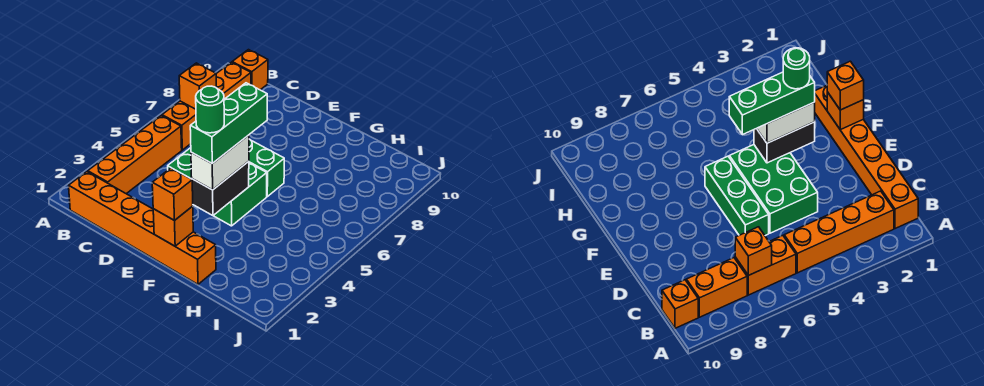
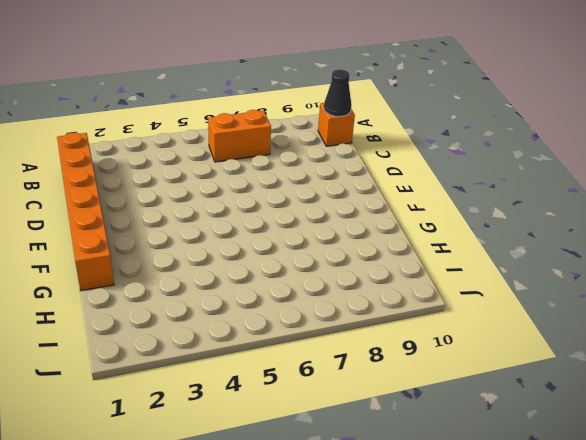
black cone B10 level 2 -> none
none -> orange brick B2:B5 level 1
none -> orange brick B8:B9 level 1
none -> green brick D4:F5 level 1

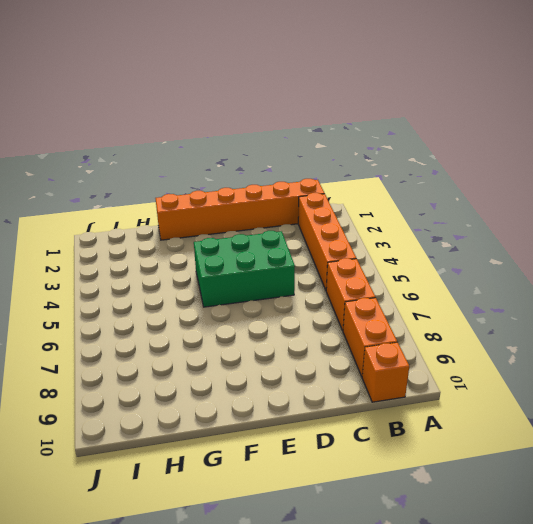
none -> green brick D6:F6 level 1
none -> orange brick B7 level 2
none -> orange brick F1 level 2

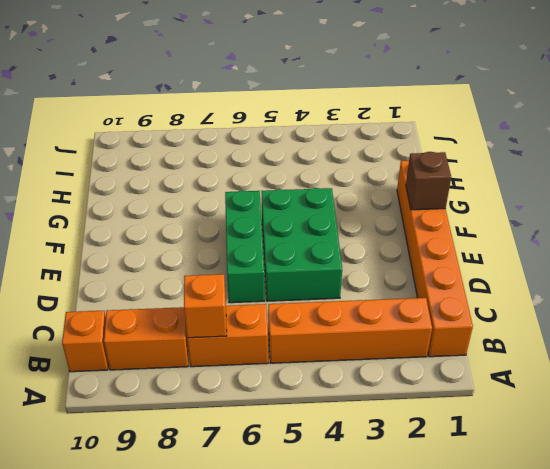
brown brick F1 level 2 -> orange brick F1 level 2
none -> black brick F3:F4 level 2
none -> orange brick F1 level 3
none -> white brick F3:F4 level 3

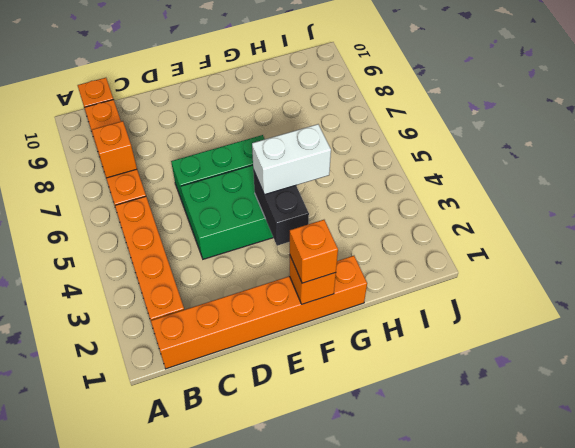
white brick F4:G4 level 3 -> white brick F3:F4 level 3
none -> green brick F3:F5 level 4
none -> green round brick F3 level 5

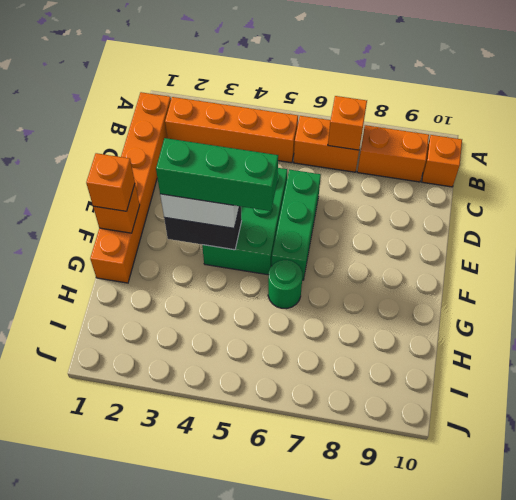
green round brick G6 level 1 -> green round brick F3 level 5

